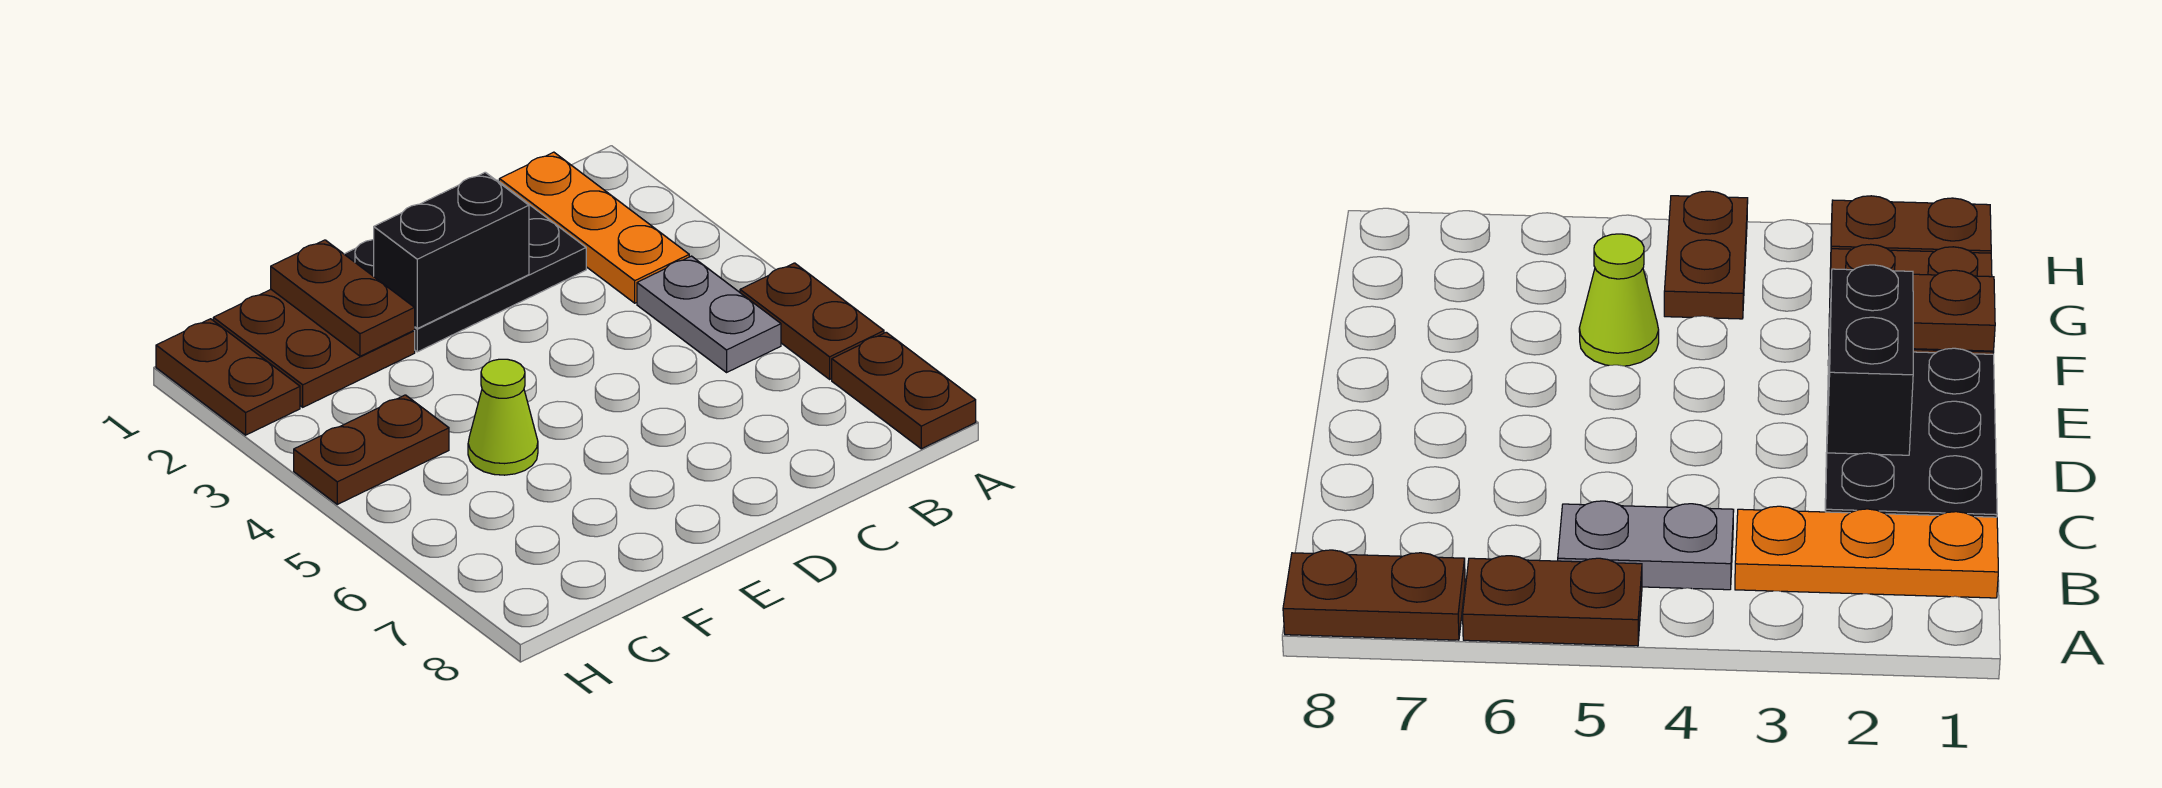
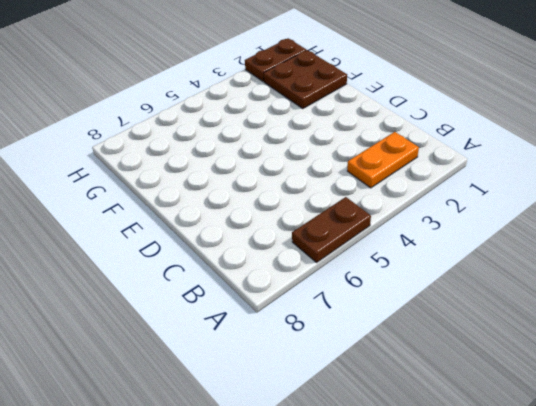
orange plate B2:B3 level 1 -> orange plate B1:B3 level 1
none -> brown plate A7:A8 level 1
none -> grey plate B4:B5 level 1

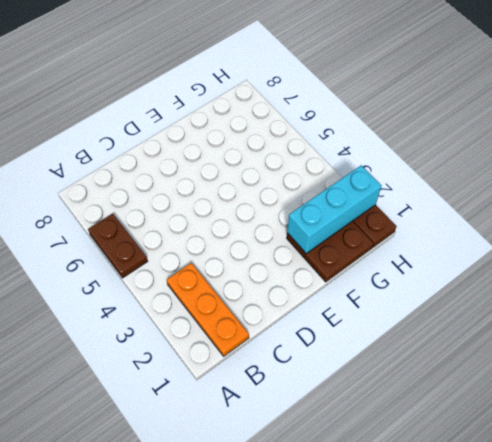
cyan brick F2:H2 level 2 -> brown plate F1:F2 level 2
none -> brown plate A7:A8 level 1
none -> grey plate B4:B5 level 1

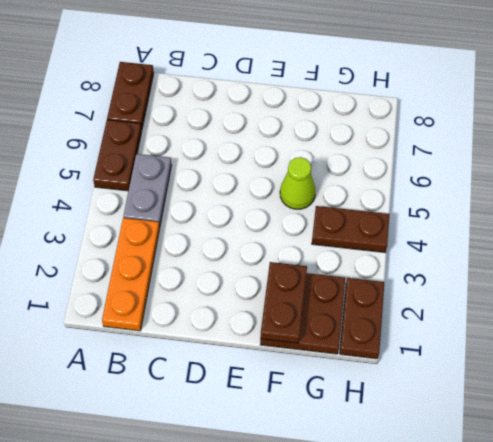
none -> black plate C1:E2 level 1
none -> black brick D2:E2 level 2

